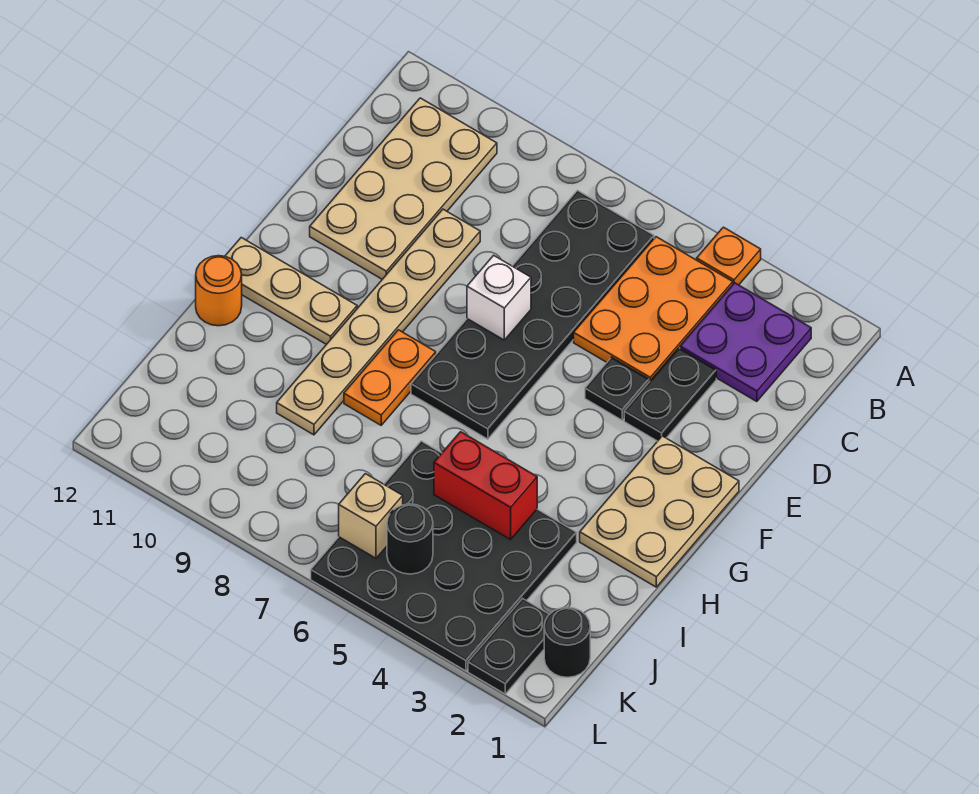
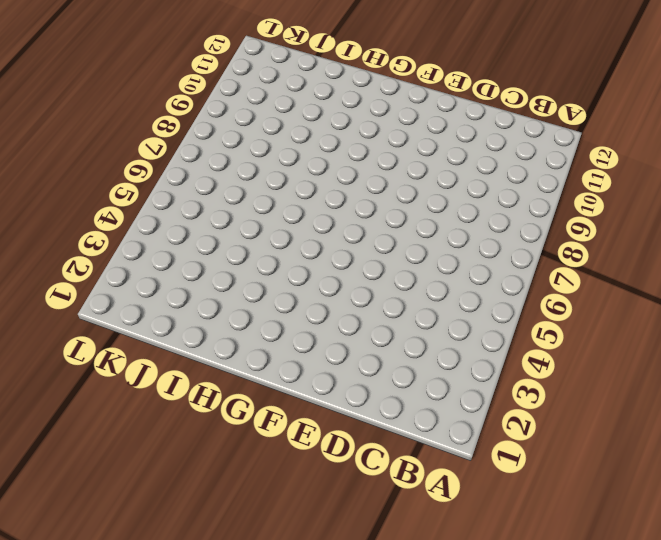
none -> orange plate A4 level 1
none -> purple plate B2:C3 level 1
none -> orange plate B4:D5 level 1

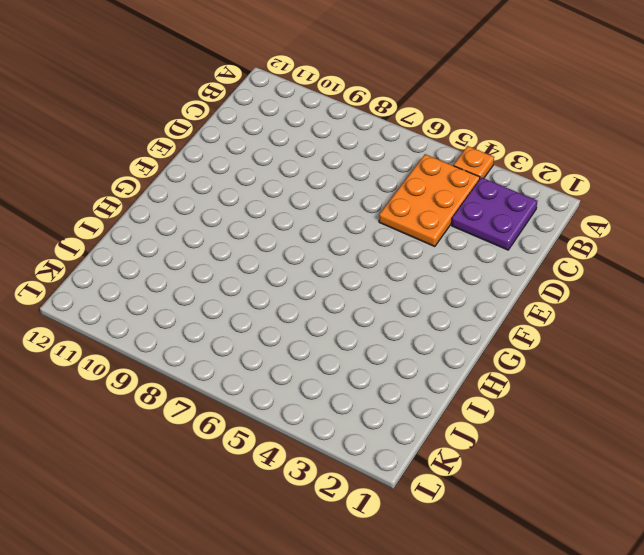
none -> black plate B6:G7 level 1
none -> tan plate B10:E11 level 1
none -> black plate D3:E3 level 1

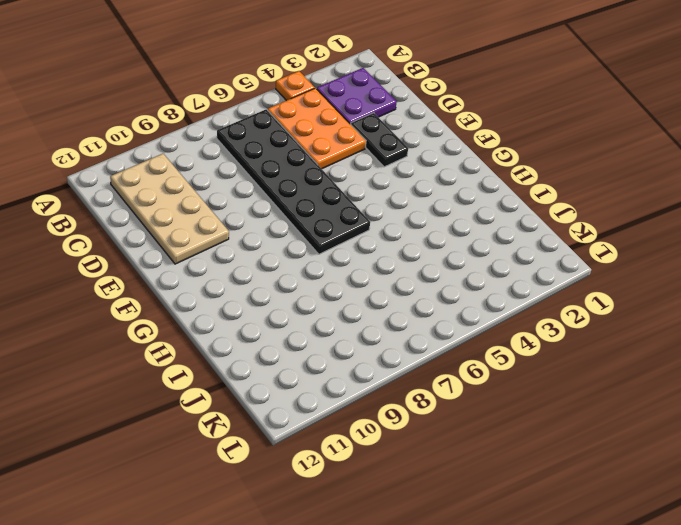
none -> tan plate D9:I9 level 1
none -> black plate E4 level 1
none -> tan plate F1:H2 level 1

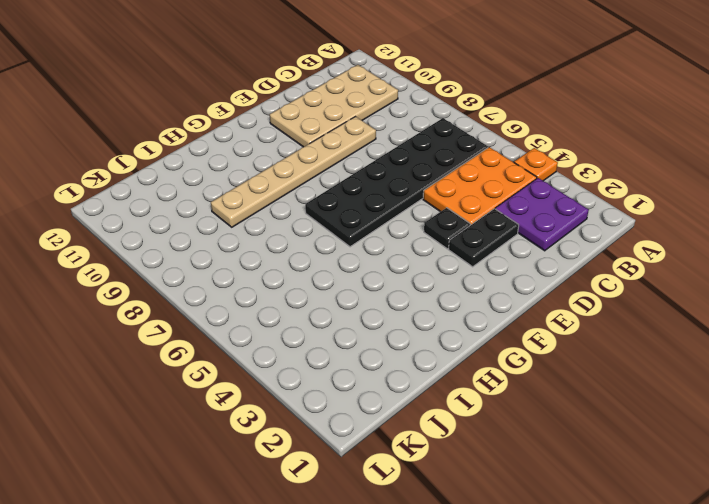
none -> tan plate F1:H2 level 1
none -> orange plate G8:H8 level 1
none -> tan plate G10:G12 level 1

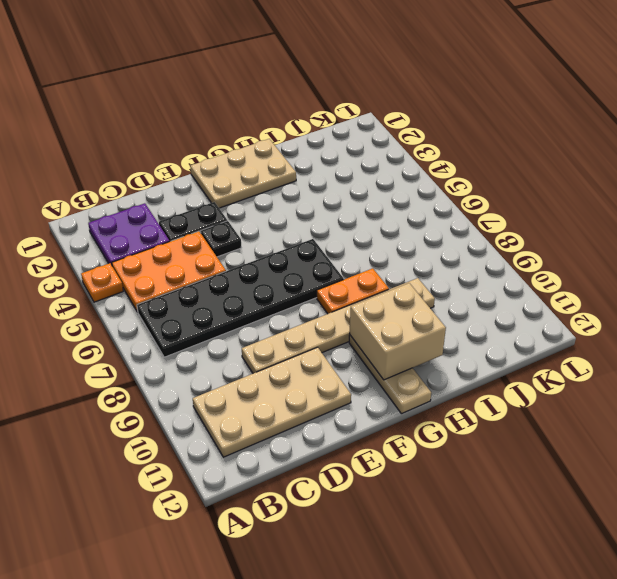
tan brick G10:H11 level 2 -> none
none -> orange round brick H12 level 1
none -> black plate I3:L6 level 1
none -> black round brick K1 level 1

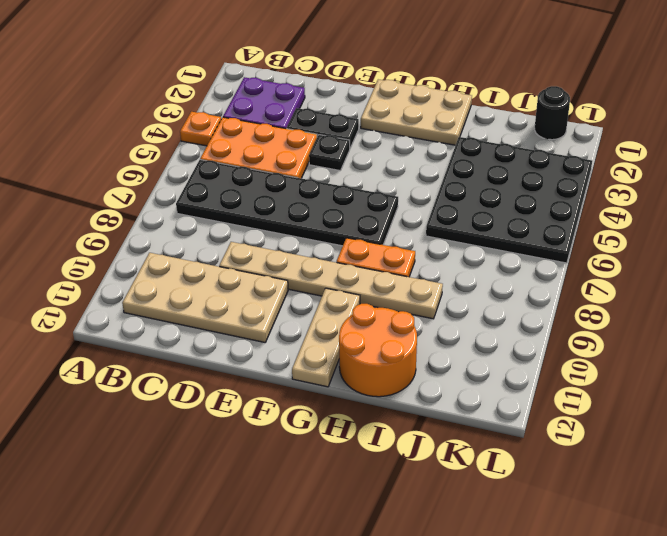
orange round brick H11:I12 level 1 -> orange round brick H12 level 1
none -> black plate K2:L2 level 1
none -> white brick E7 level 2
none -> red brick I4:I5 level 2

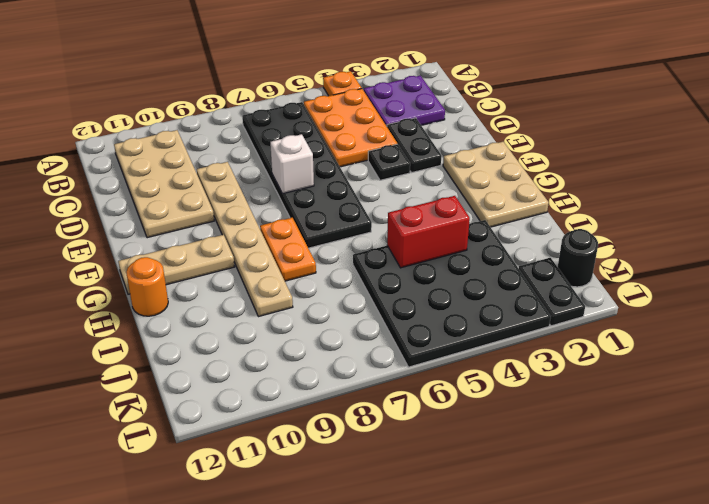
none -> black round brick K5 level 2
none -> tan brick K6 level 2

